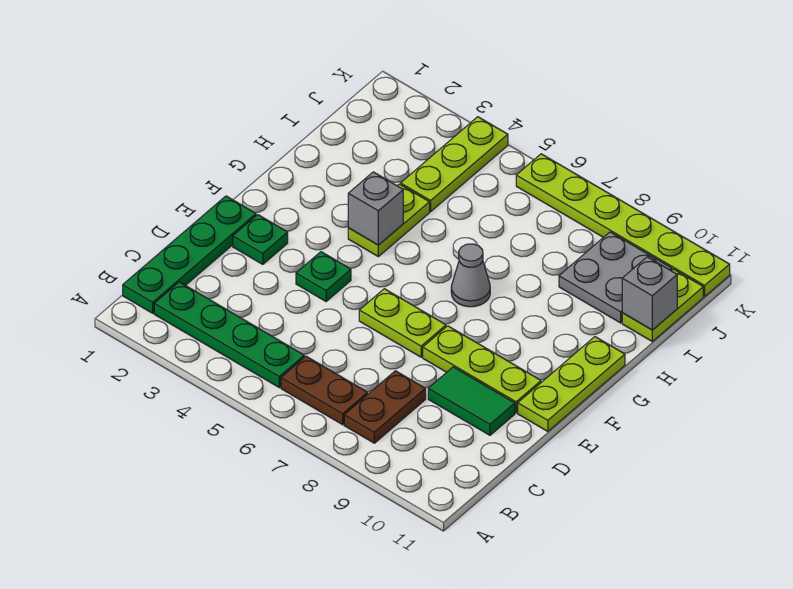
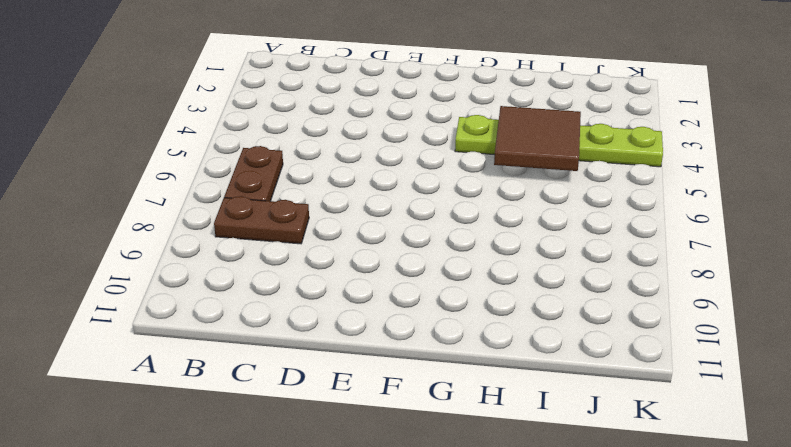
brown tile H4:I5 level 2 -> none
none -> green plate B1:E1 level 1
none -> green plate B2:B5 level 1
none -> green tile D9:D10 level 1

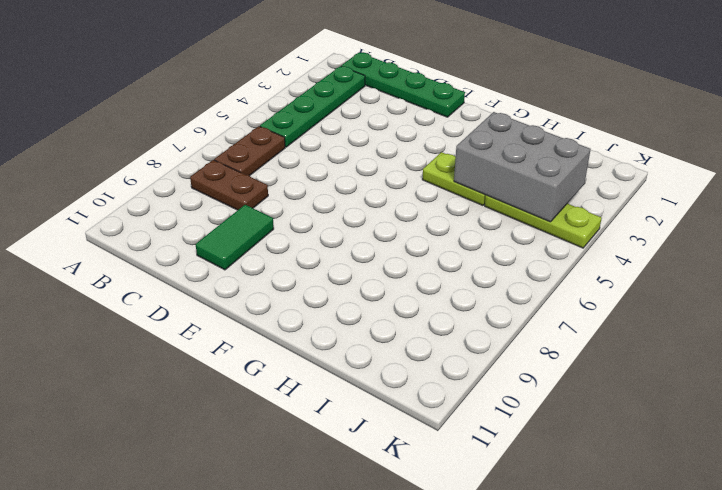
grey brick H3:J4 level 2 -> none
none -> green plate E2 level 1
none -> green plate E4 level 1
none -> lime plate E6:E7 level 1

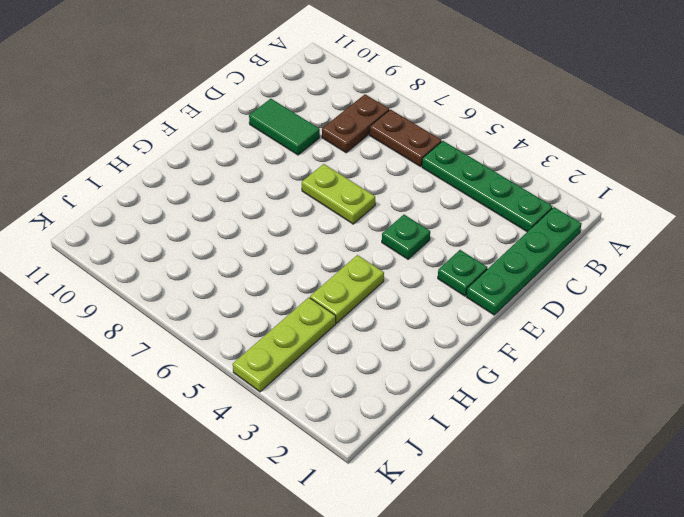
none -> lime plate E8:E10 level 1
none -> lime plate E11:G11 level 1
none -> grey cone G7 level 1

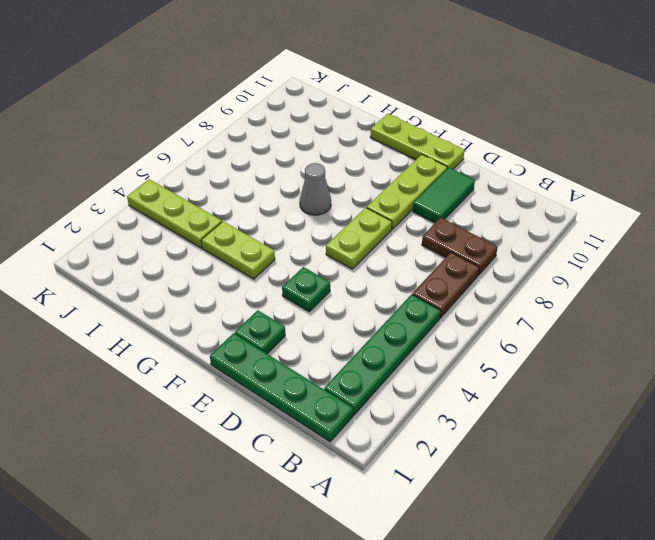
none -> grey plate I9:J10 level 1
none -> lime plate I11:J11 level 1
none -> lime plate K6:K11 level 1

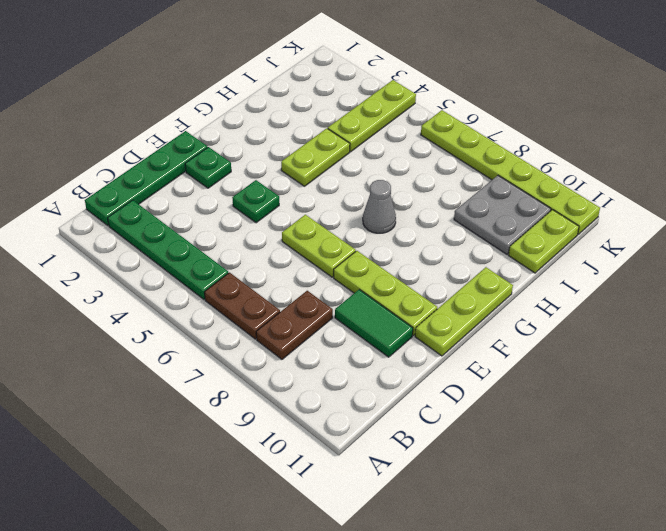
none -> grey brick G4 level 2
none -> grey brick I11 level 2

